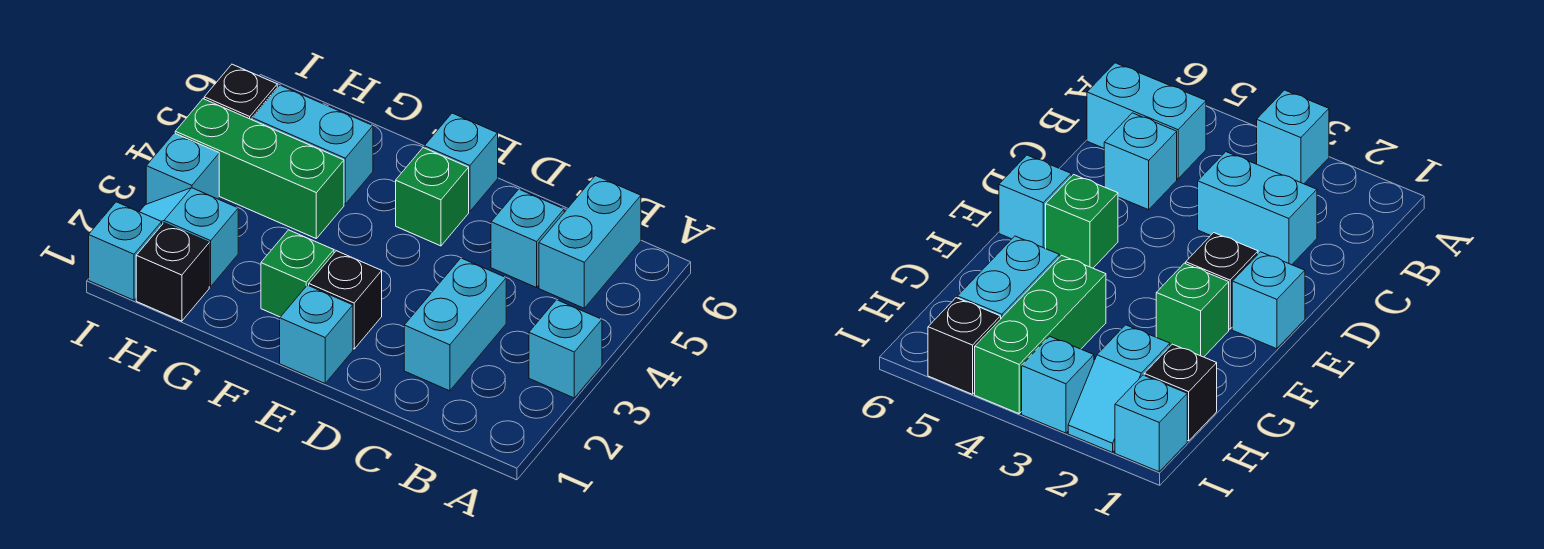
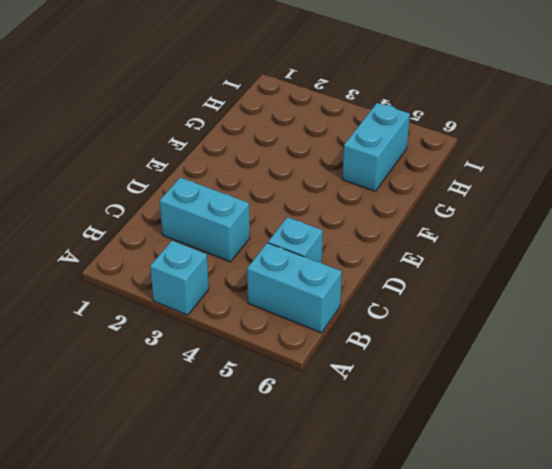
none -> cyan brick E1 level 1
none -> black brick E2 level 1
none -> green brick E5 level 1

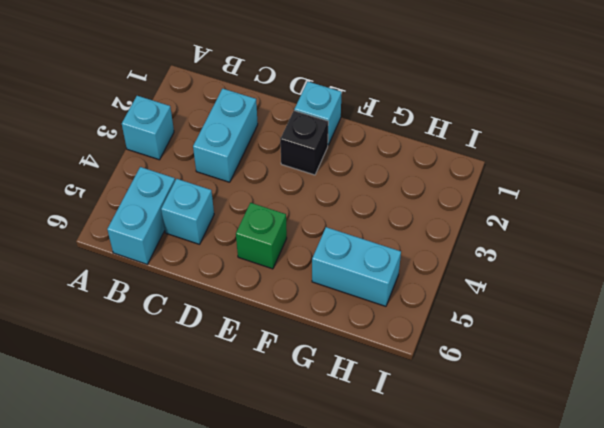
none -> cyan brick E6 level 1
none -> green brick F2 level 1
none -> green brick G4:I4 level 1

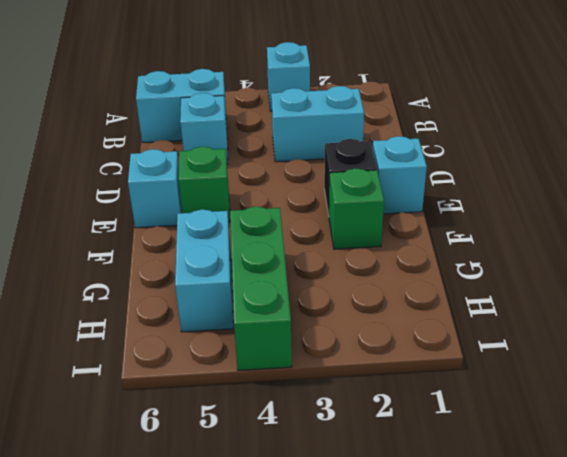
none -> black brick H1 level 1
none -> cyan slope H2:I2 level 1 top H
none -> cyan brick I1 level 1

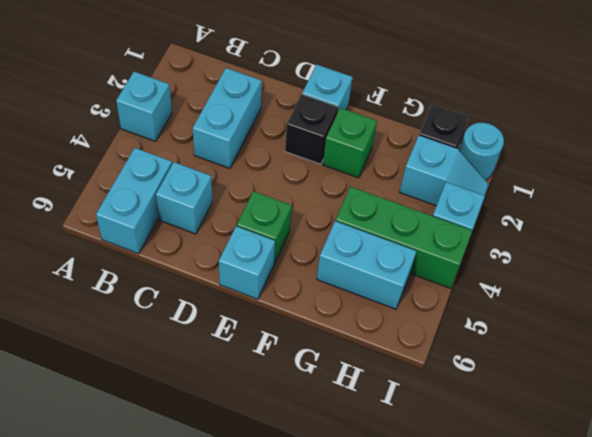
cyan round brick I1 level 1 -> cyan brick I1 level 1
none -> black brick I5 level 1

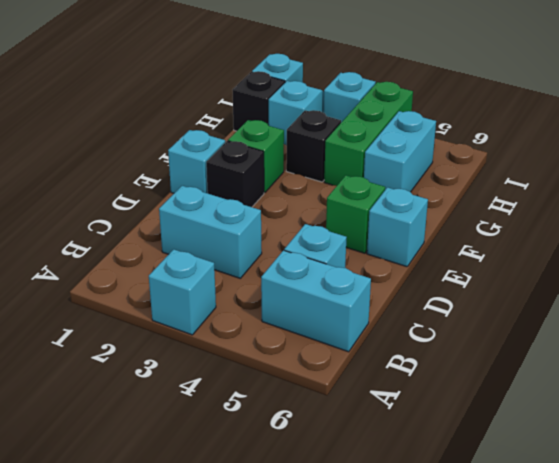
black brick G3 level 1 -> black brick I5 level 1

